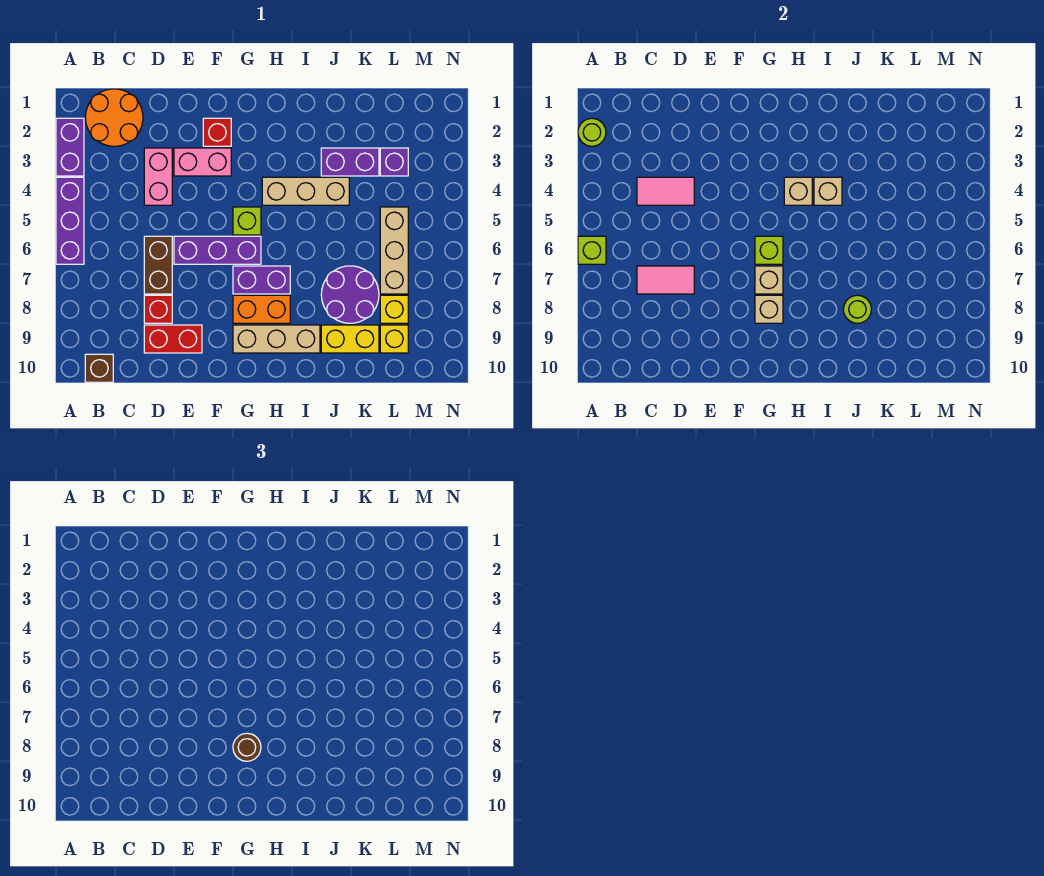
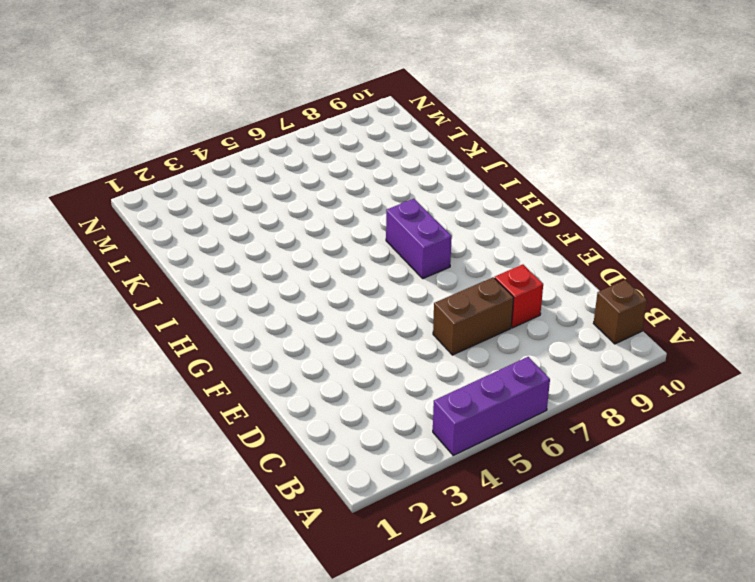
none -> purple brick A2:A3 level 1
none -> orange round brick B1:C2 level 1
none -> pink brick D3:D4 level 1
none -> red brick D9:E9 level 1

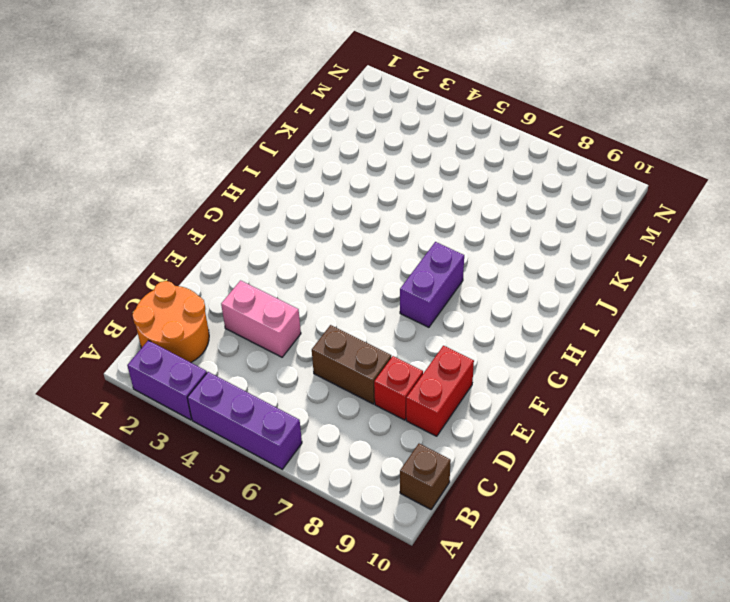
none -> pink brick E3:F3 level 1
none -> purple brick E6:G6 level 1
none -> red brick F2 level 1
none -> lime brick G5 level 1

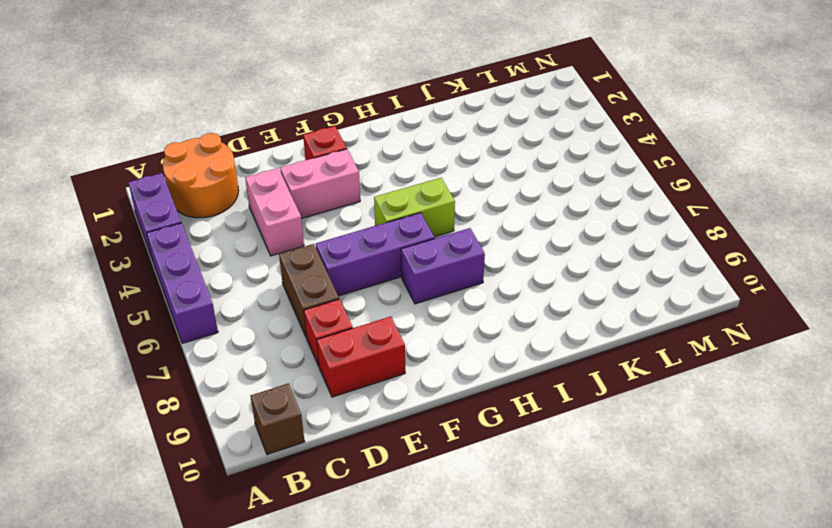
lime brick G5:H5 level 1 -> lime brick G5 level 1
none -> orange brick G8:H8 level 1
none -> tan brick G9:I9 level 1
none -> tan brick H4:J4 level 1
none -> purple brick J3:K3 level 1

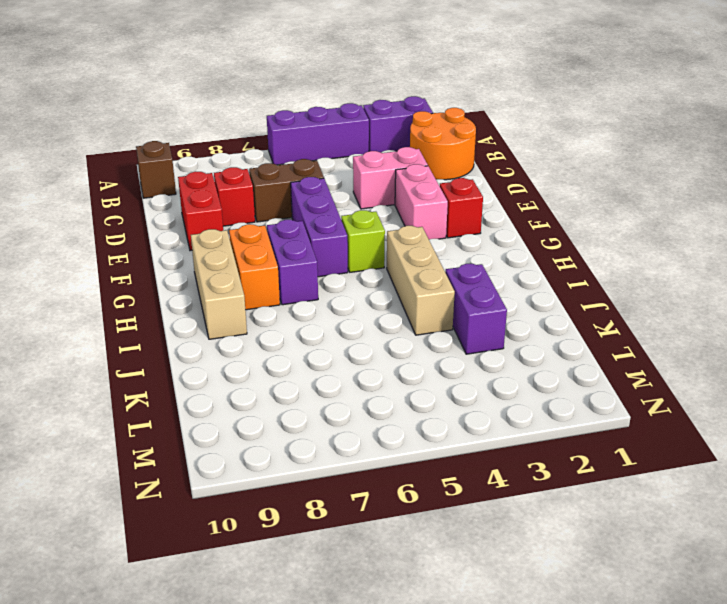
none -> purple round brick J7:K8 level 1
none -> yellow brick J9:K9 level 1
none -> purple brick L3 level 1
none -> tan brick L5:L7 level 1

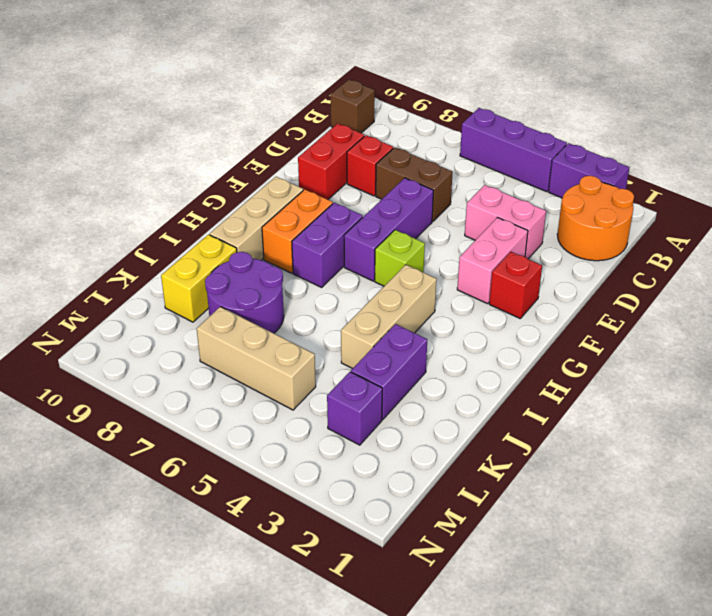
none -> yellow brick L8 level 1
none -> yellow brick L9 level 1
none -> lime round brick A2 level 2
none -> lime brick A6 level 2

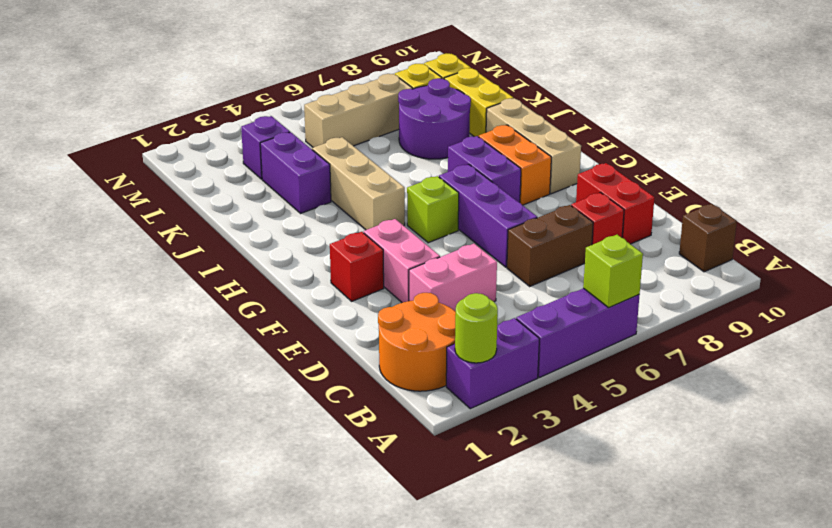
none -> pink tile C4:D4 level 2
none -> pink tile C7:D7 level 2
none -> lime brick G6 level 2
none -> tan brick G7 level 2

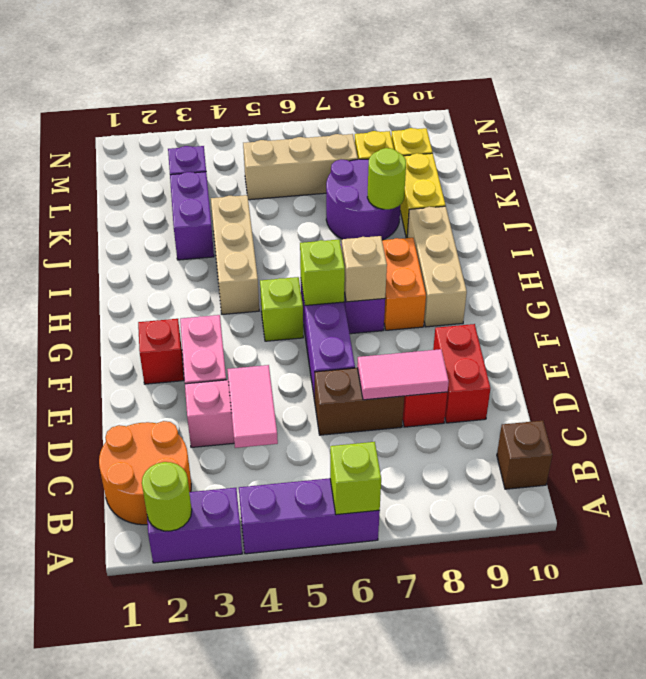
pink tile D7:D8 level 2 -> pink tile C7:D7 level 2
none -> tan brick G8 level 2
none -> tan brick H4 level 2
none -> tan brick I4 level 2
none -> brown round brick G8 level 3

